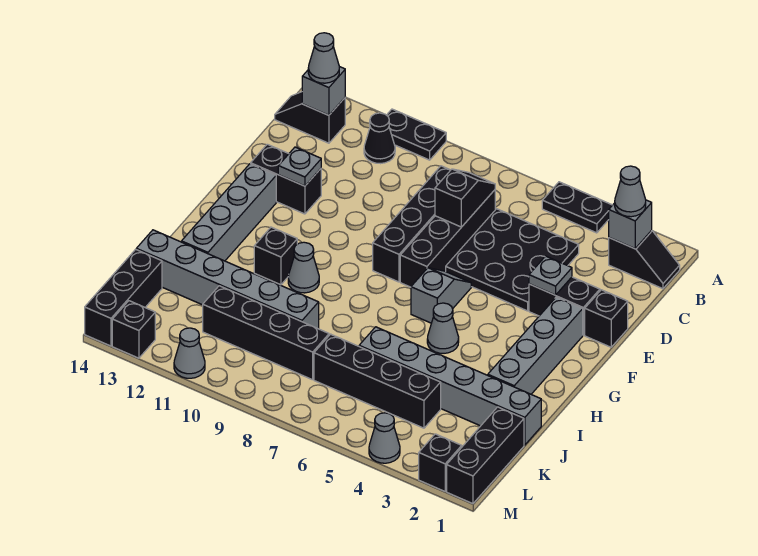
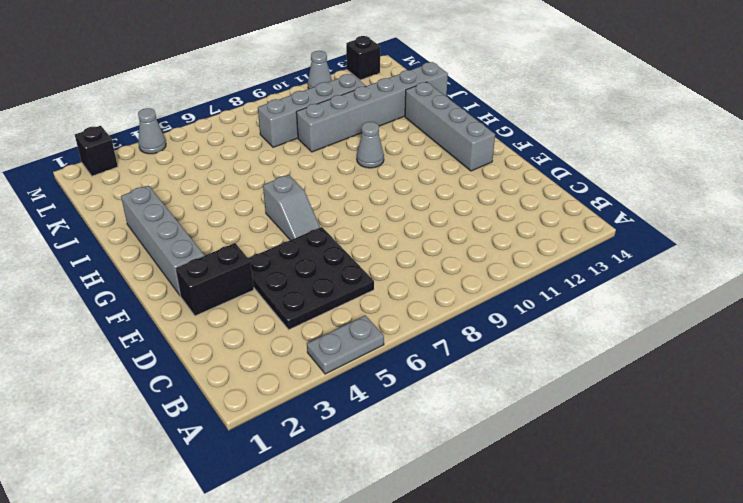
grey plate A4:A5 level 1 -> black plate A4:A5 level 1
grey brick K8:K11 level 1 -> black brick K8:K11 level 1
none -> black plate A10:A11 level 1
none -> black slope B1:B2 level 1 top 2
none -> black cone B11 level 1
none -> black slope B13:B14 level 1 top 13

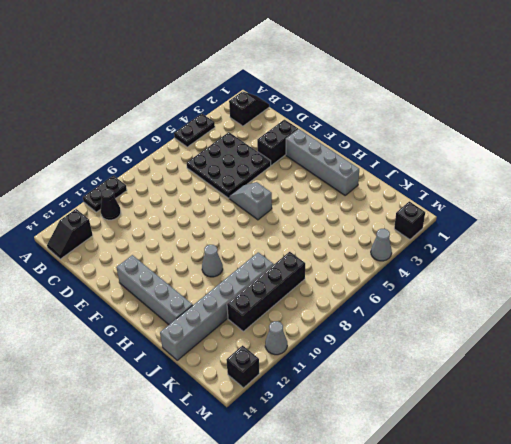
none -> black brick C7:F7 level 1
none -> black brick C8:F8 level 1
none -> black brick E1 level 1
none -> black brick E12:E13 level 1

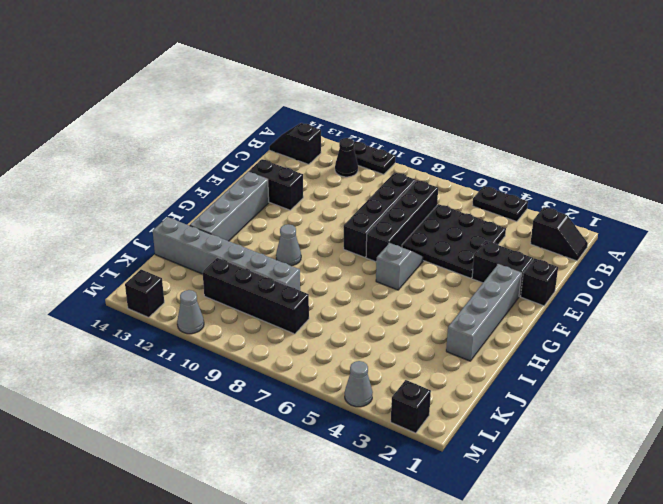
none -> grey cone H5 level 1
none -> black brick H11 level 1
none -> grey brick J1:J6 level 1
none -> black brick K1:M1 level 1

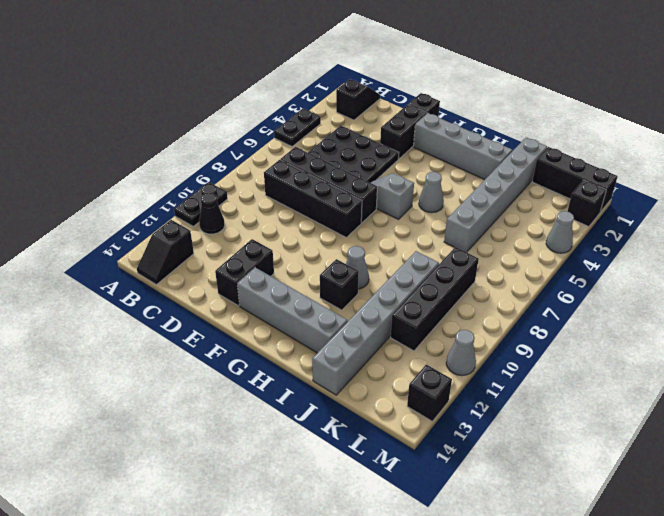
none -> black brick K4:K7 level 1
none -> black brick K14:M14 level 1
none -> grey brick B2 level 2
none -> grey brick B13 level 2

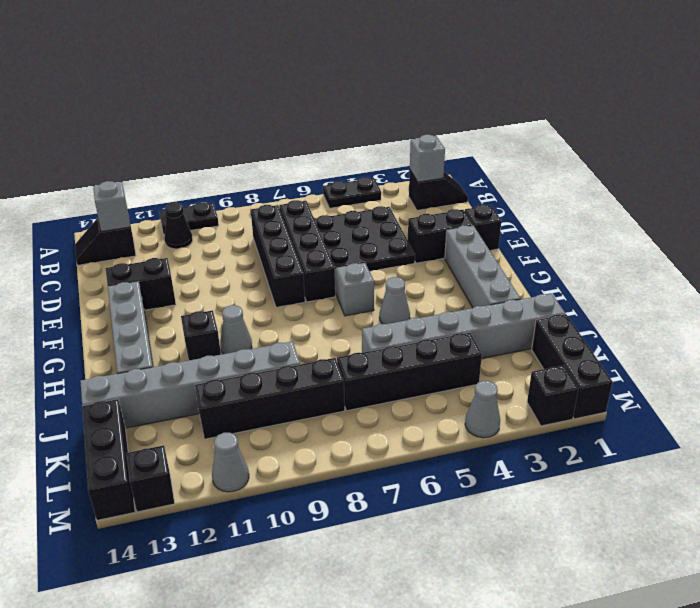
none -> black slope C7:D7 level 2 top D
none -> grey plate E3 level 2
none -> grey plate E12 level 2
none -> grey cone B2 level 3

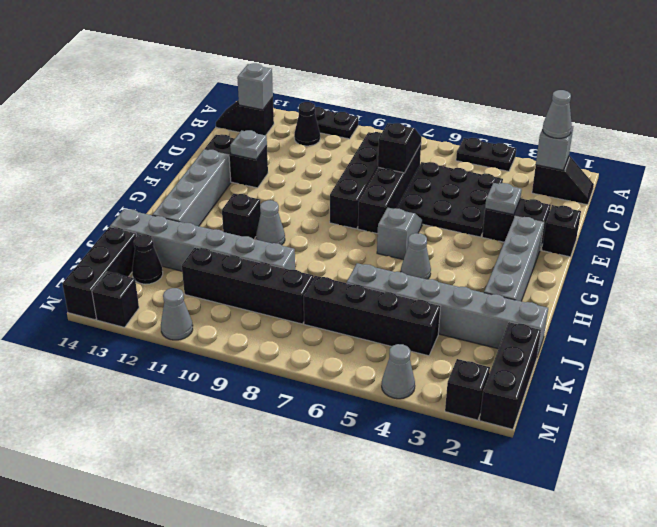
black cone K13 level 1 -> none
none -> grey cone B13 level 3

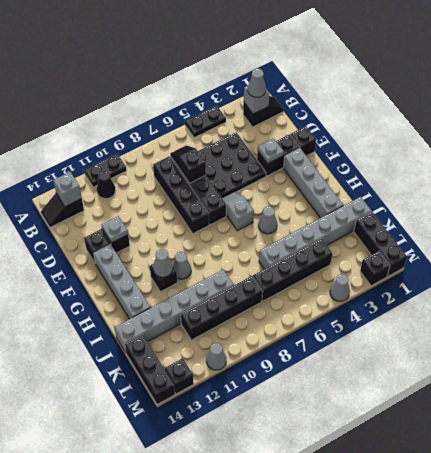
grey cone H11 level 2 -> grey cone B13 level 3

